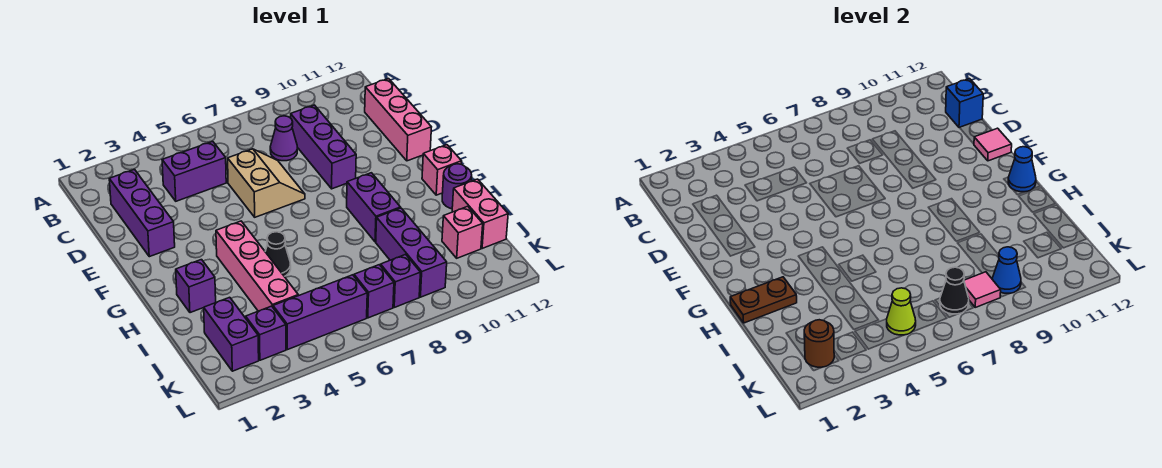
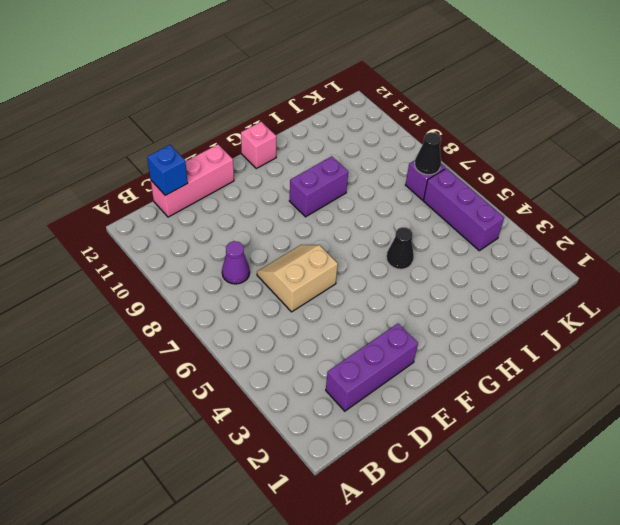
none -> purple brick C4:C5 level 1
none -> purple brick C9:E9 level 1
none -> pink brick G4:J4 level 1

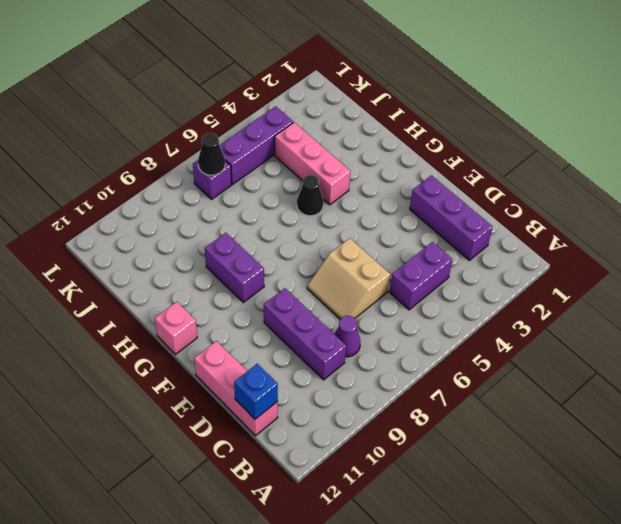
pink brick H4:J4 level 1 -> pink brick G4:J4 level 1
none -> purple brick H2 level 1
none -> purple round brick H12 level 1
none -> purple brick I9:K9 level 1

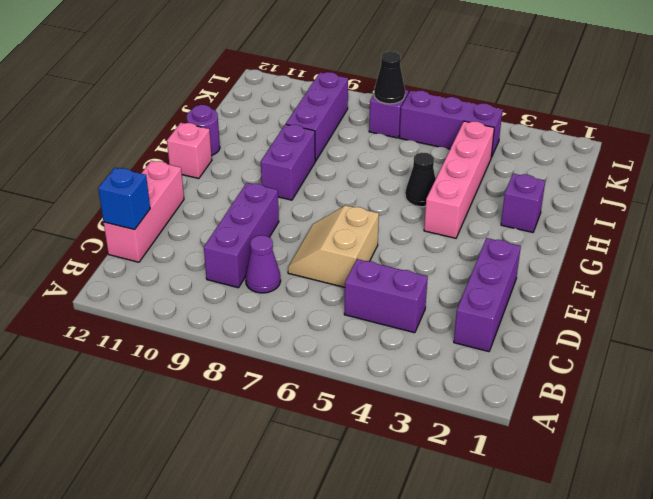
none -> pink brick I12:J12 level 1
none -> purple brick J2:K2 level 1
none -> pink brick J11 level 1

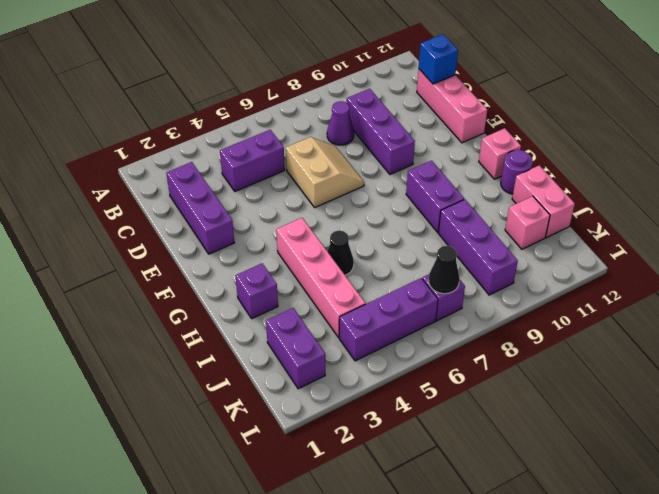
none -> purple brick K3 level 1
none -> purple brick K8 level 1
none -> pink tile E12 level 2

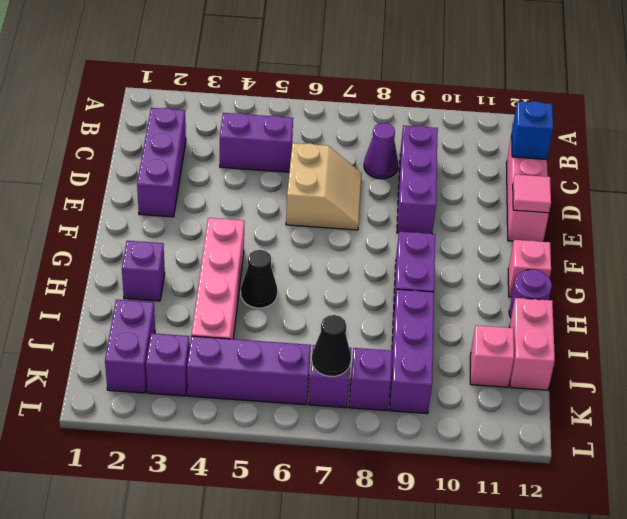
none -> blue cone G12 level 2
none -> brown plate H1:H2 level 2
none -> brown round brick K2 level 2

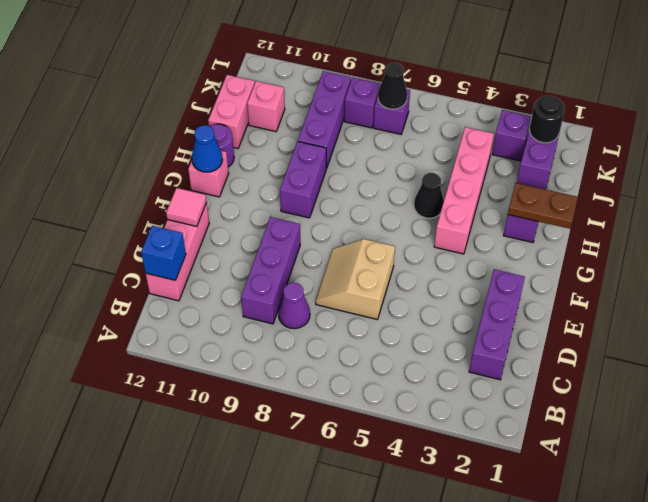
black round brick K2 level 2 -> brown round brick K2 level 2
none -> purple brick C4:C5 level 1
none -> purple brick K4:K6 level 1
none -> lime cone K5 level 2

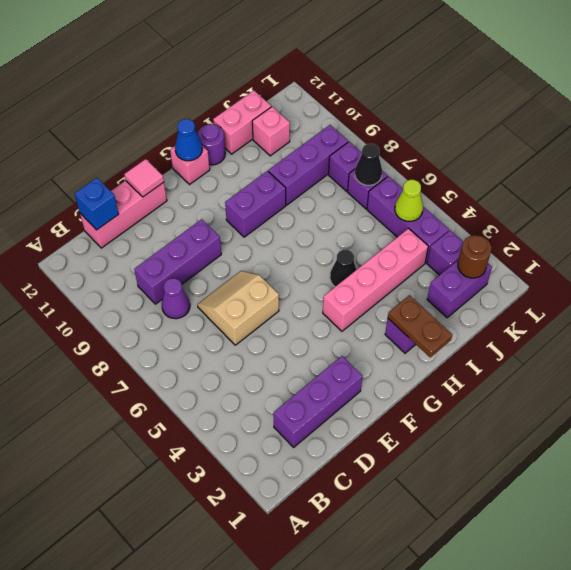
none -> purple brick C4:C5 level 1
none -> pink tile K8 level 2
none -> blue cone K9 level 2

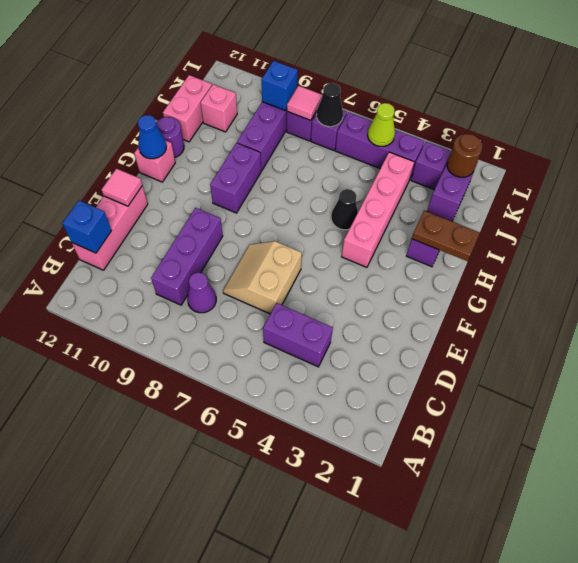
blue brick K9 level 2 -> blue cone K9 level 2
none -> purple brick C2:E2 level 1

